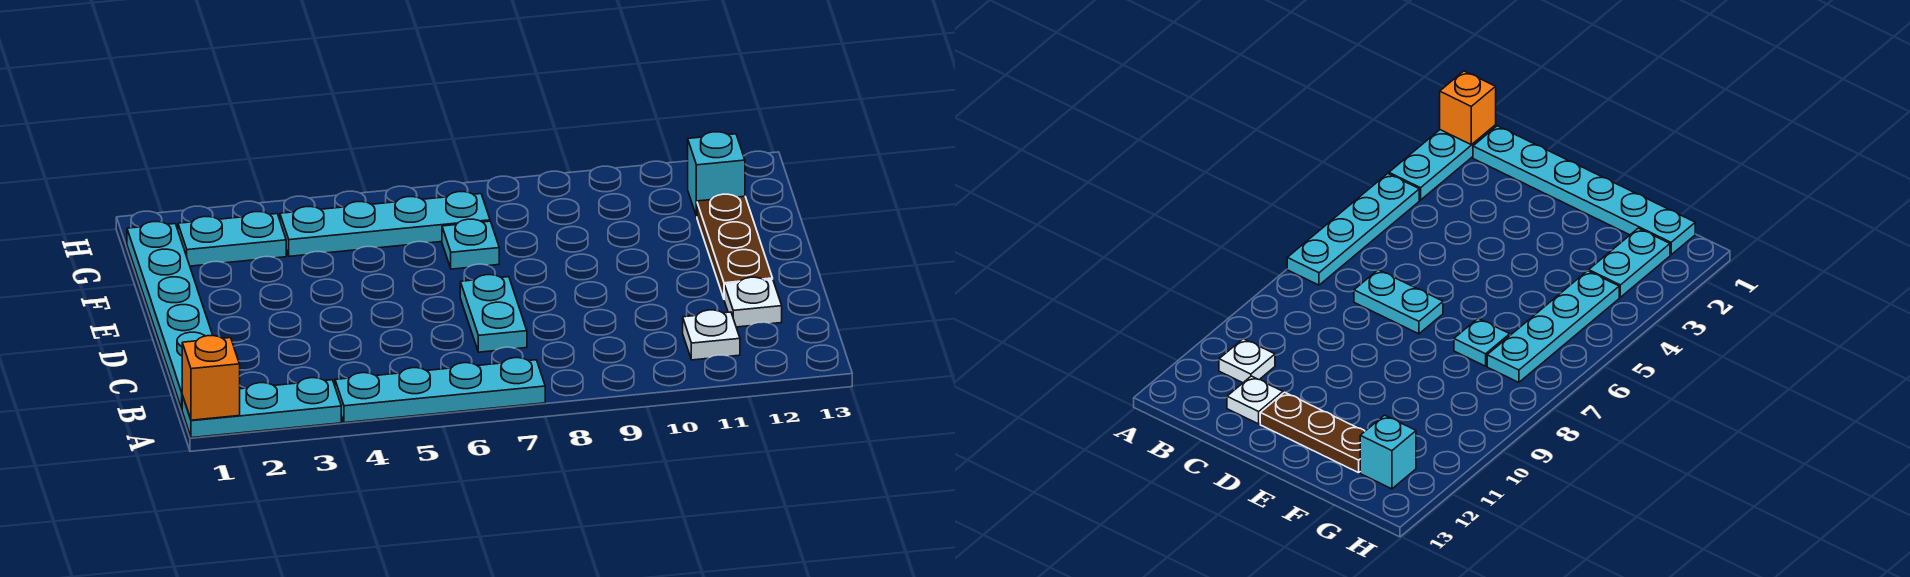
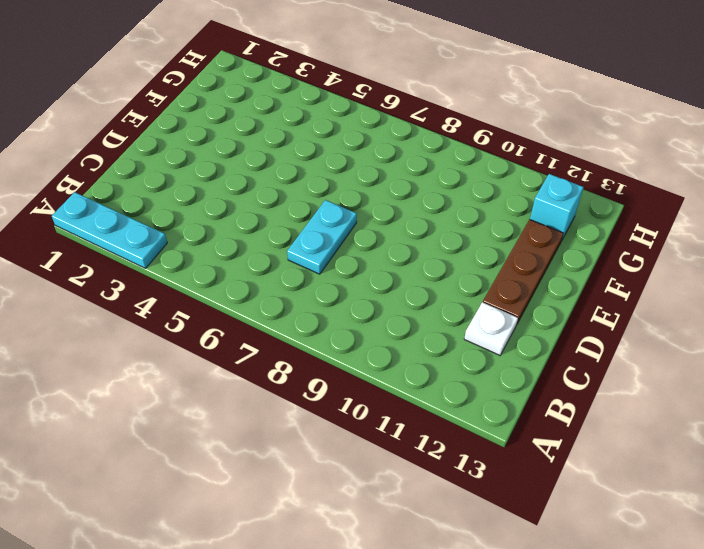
none -> cyan plate A4:A7 level 1
none -> cyan plate B1:G1 level 1
none -> white plate B11 level 1

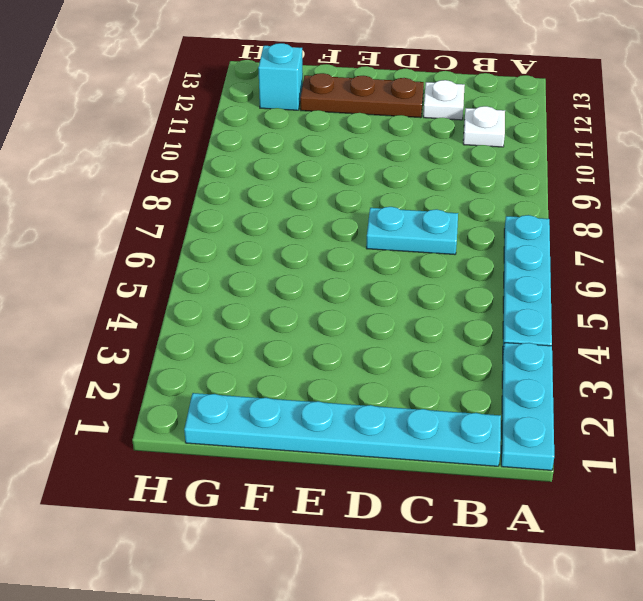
none -> cyan plate F7 level 1
none -> cyan plate G2:G3 level 1
none -> cyan plate G4:G7 level 1

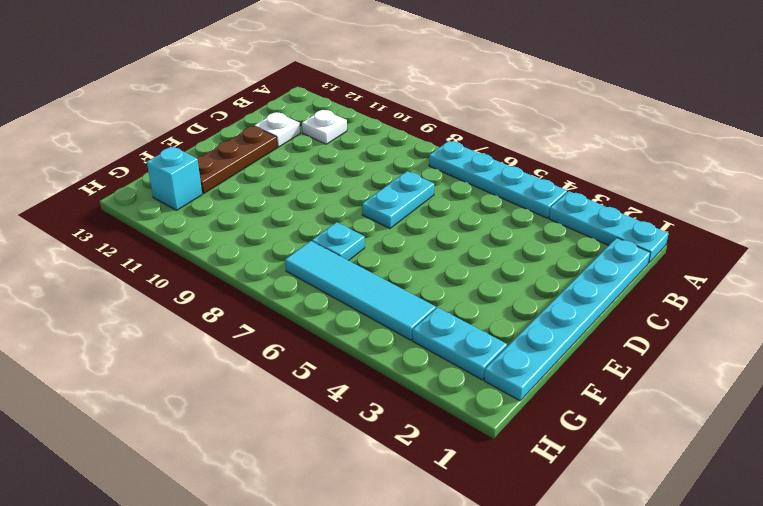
cyan tile G4:G7 level 1 -> cyan plate G4:G7 level 1
none -> orange brick A1 level 2

